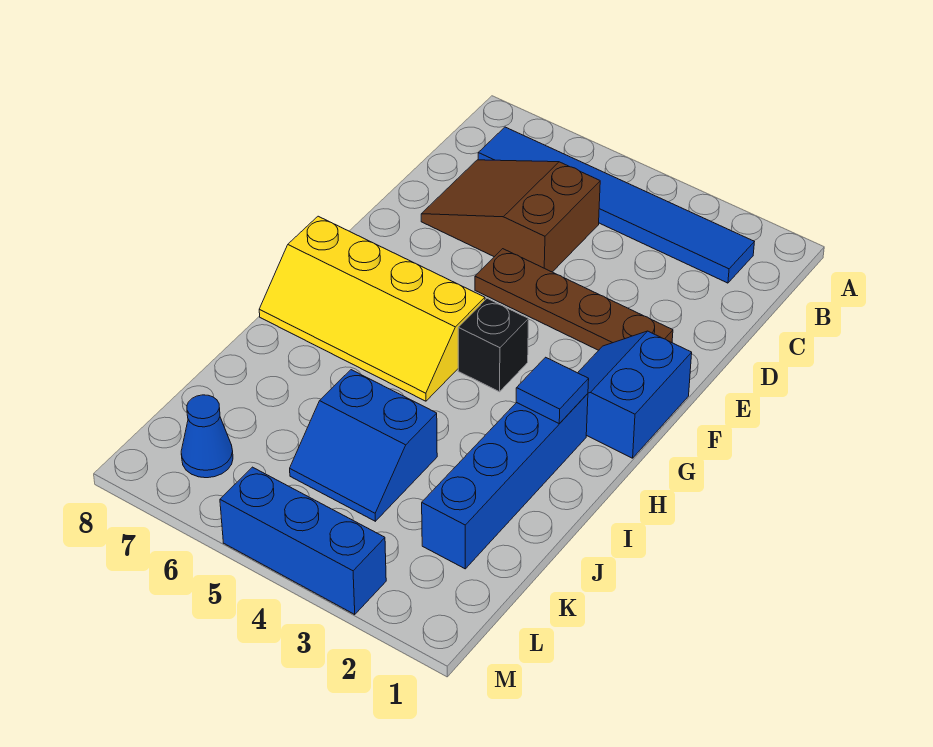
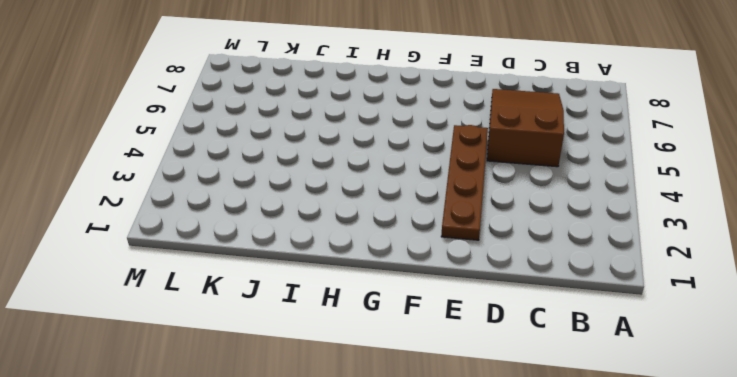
none -> blue tile B2:B7 level 1
none -> blue slope F1:G2 level 1 top 1

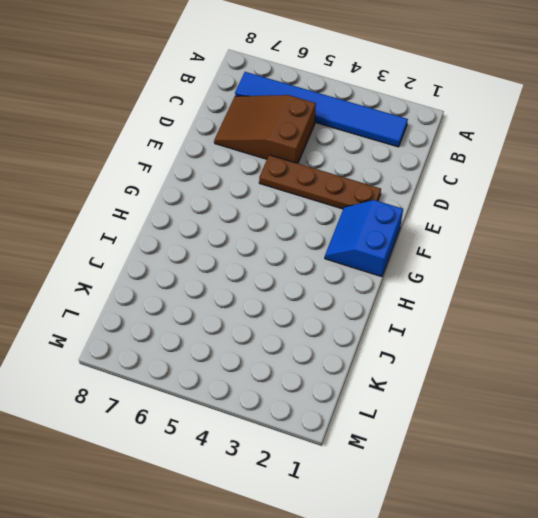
none -> black brick G4 level 1
none -> yellow slope G5:H8 level 1 top G

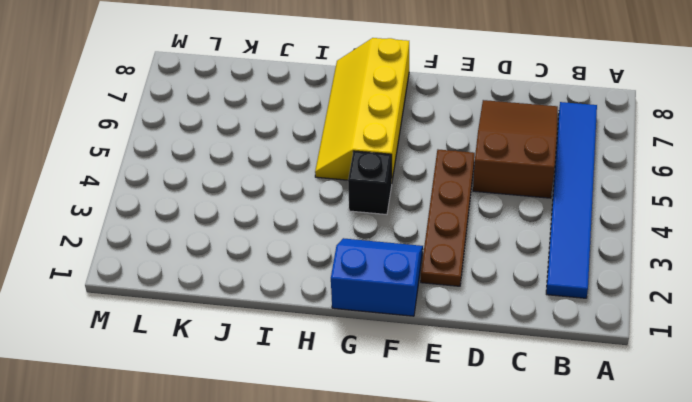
none -> blue brick H2:K2 level 1
none -> blue slope J4:K5 level 1 top J

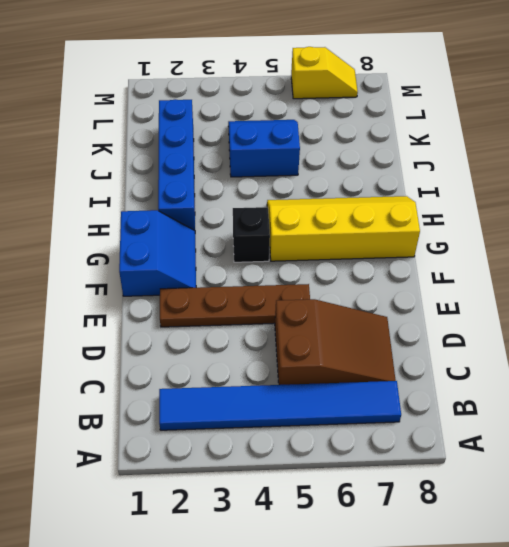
yellow slope M6:M7 level 1 top 6 -> none
none -> blue cone L7 level 1
none -> blue brick M3:M5 level 1

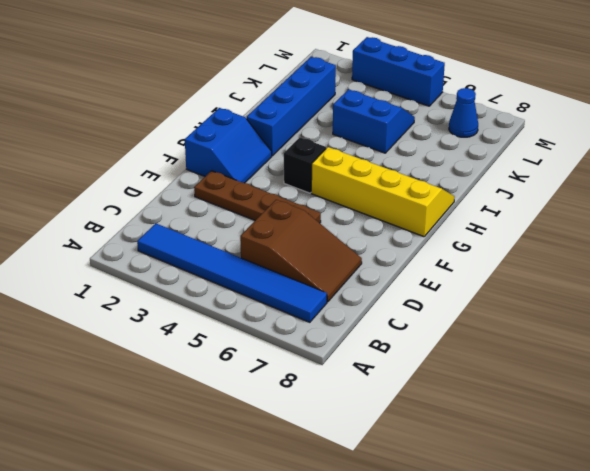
none -> blue tile H2 level 2

